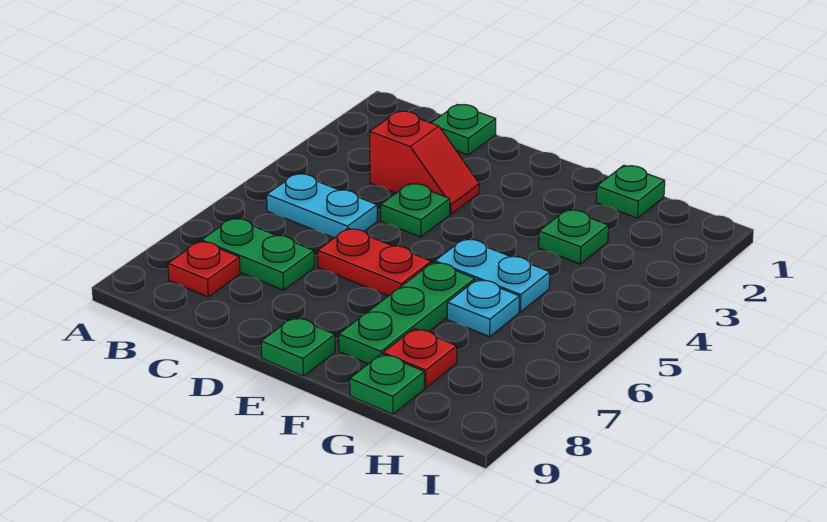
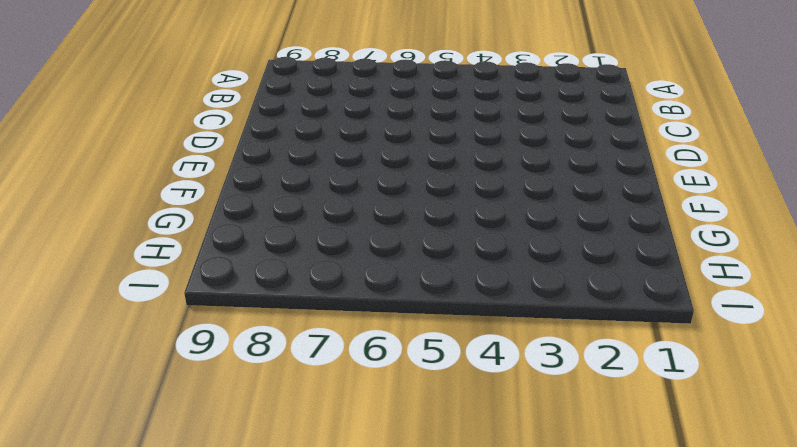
none -> cyan plate B5:C5 level 1
none -> green plate B7:C7 level 1
none -> red plate B8 level 1

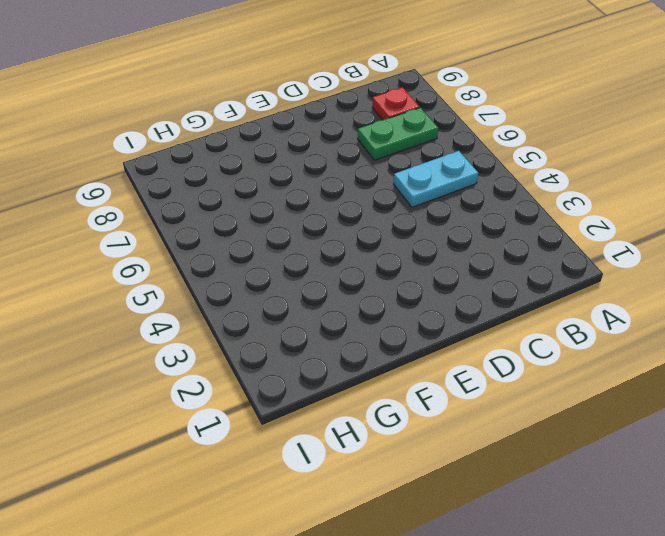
none -> green plate C1 level 1
none -> red slope C3:D3 level 1 top C
none -> green plate D4 level 1

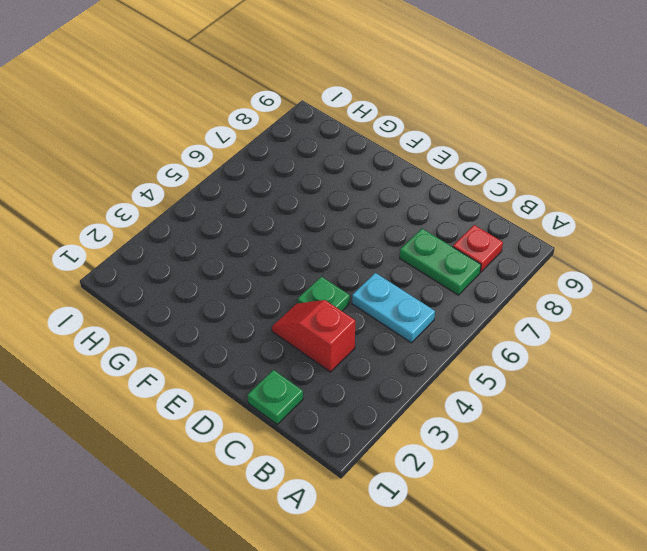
none -> red plate D6:E6 level 1
none -> green plate E9 level 1
none -> cyan plate F5:G5 level 1

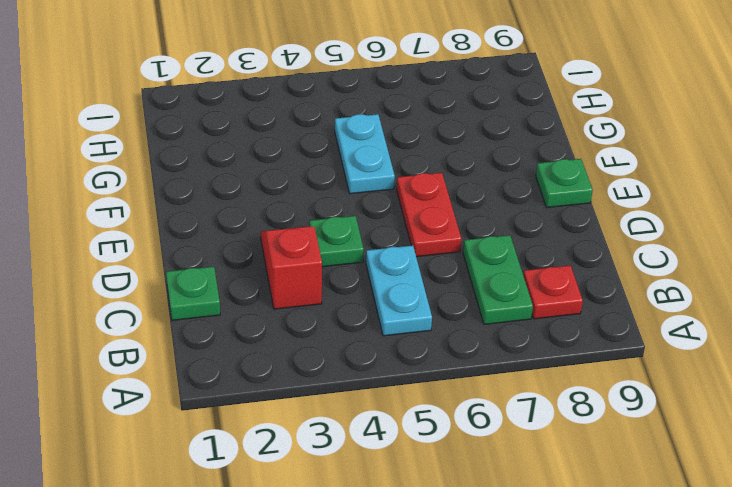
none -> green plate F6:F8 level 1
none -> green plate G1 level 1
none -> green plate G3 level 1

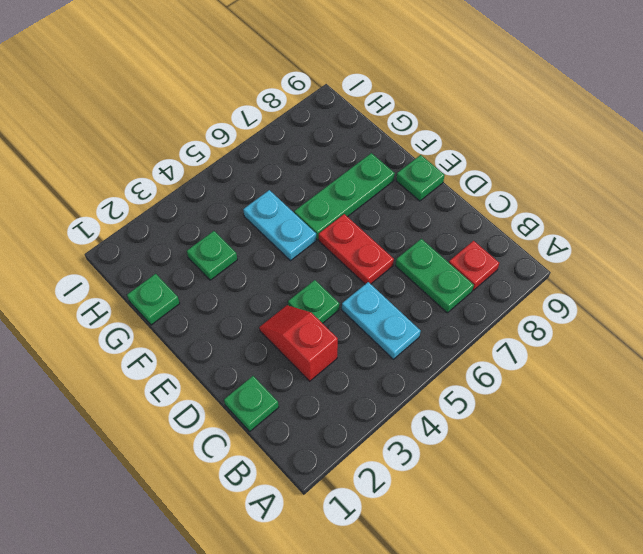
none -> cyan plate G6 level 1
none -> red plate G8 level 1
none -> green plate G9 level 1

